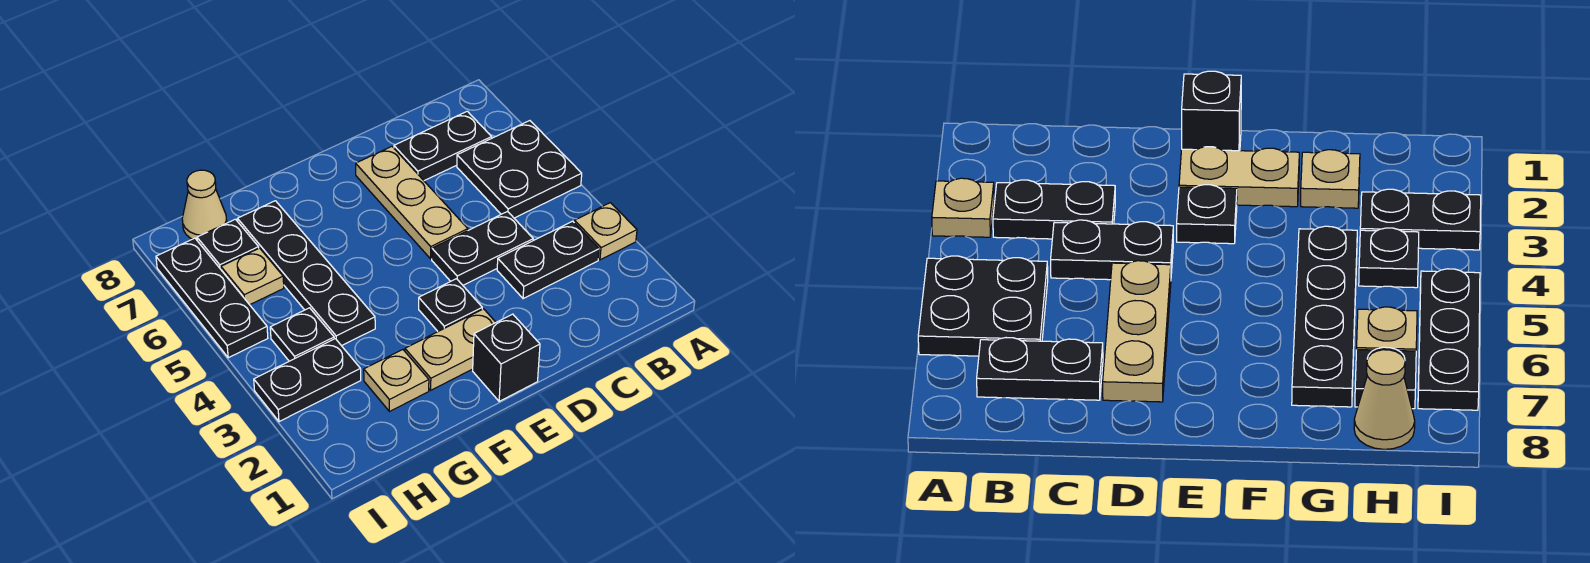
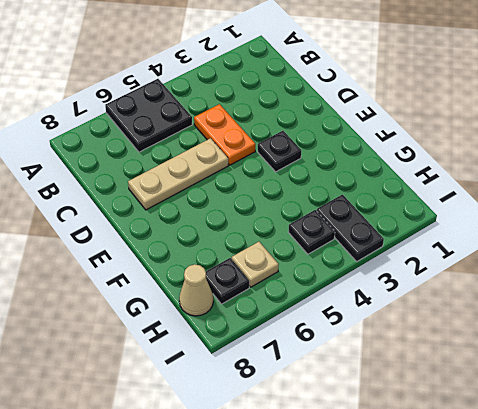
orange plate C4:D4 level 1 -> black plate C4:D4 level 1
none -> tan plate A3 level 1
none -> black plate B3:C3 level 1
none -> black plate B7:C7 level 1

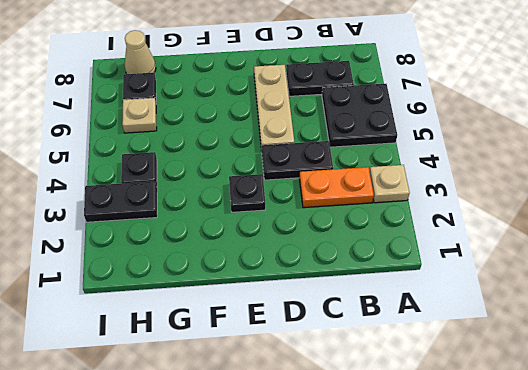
orange plate B3:C3 level 1 -> black plate B3:C3 level 1
none -> black brick E1 level 1
none -> tan plate E2:F2 level 1
none -> tan plate G2 level 1

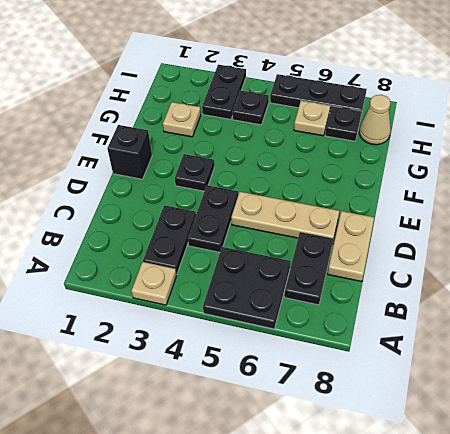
tan plate C8:D8 level 1 -> tan plate E2:F2 level 1
none -> black plate G4:G7 level 1

